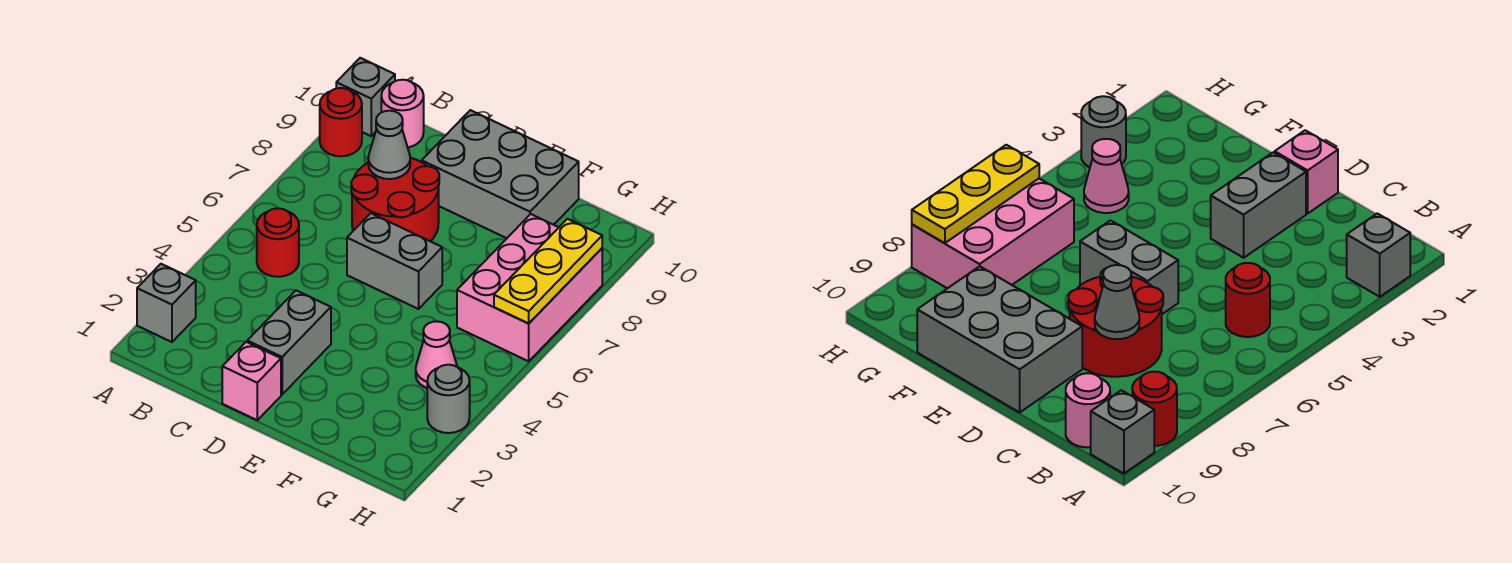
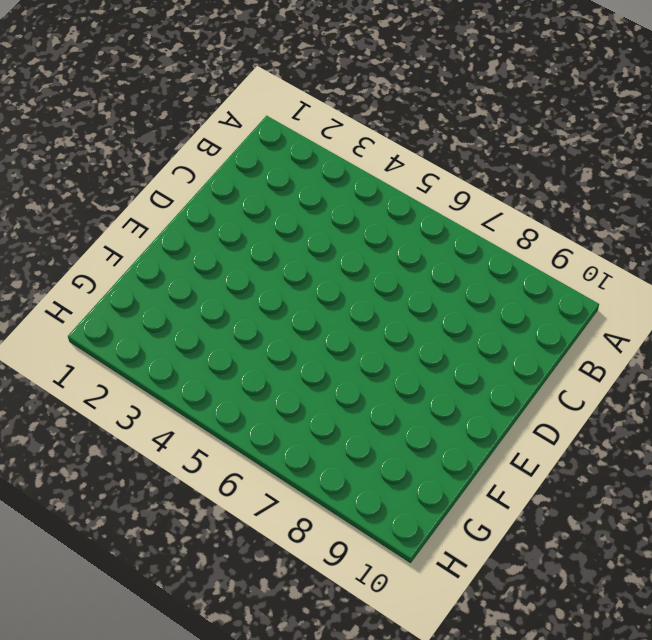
none -> grey brick A2 level 1
none -> red round brick A9 level 1
none -> grey brick A10 level 1

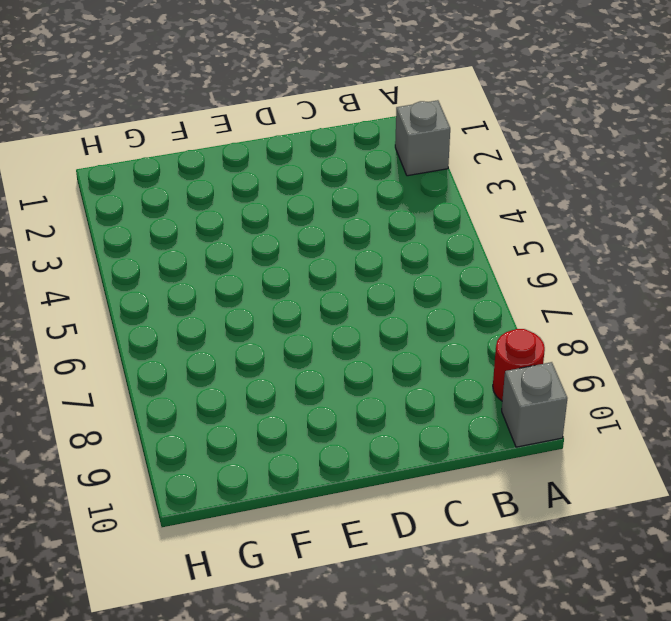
none -> red round brick B5 level 1
none -> pink round brick B10 level 1
none -> red round brick C7:D8 level 1

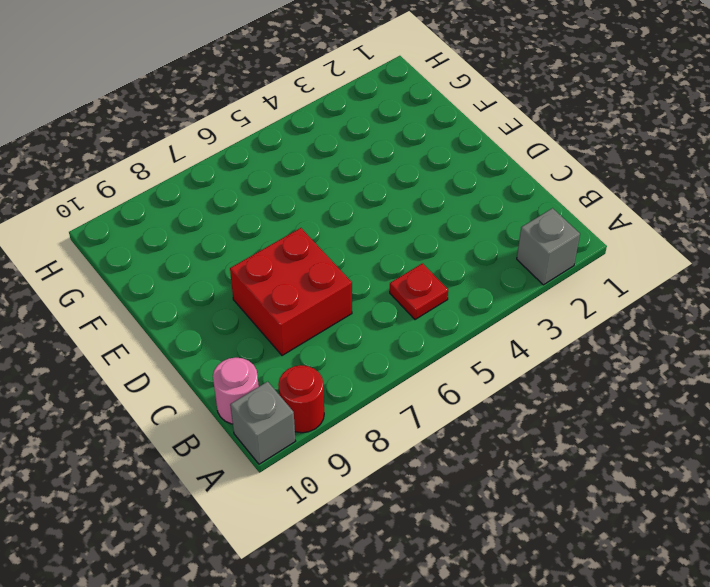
red plate B5 level 1 -> red round brick B5 level 1
red brick C7:D8 level 1 -> red round brick C7:D8 level 1
none -> pink brick D1 level 1
none -> grey brick D2:D3 level 1
none -> grey brick D6:E6 level 1

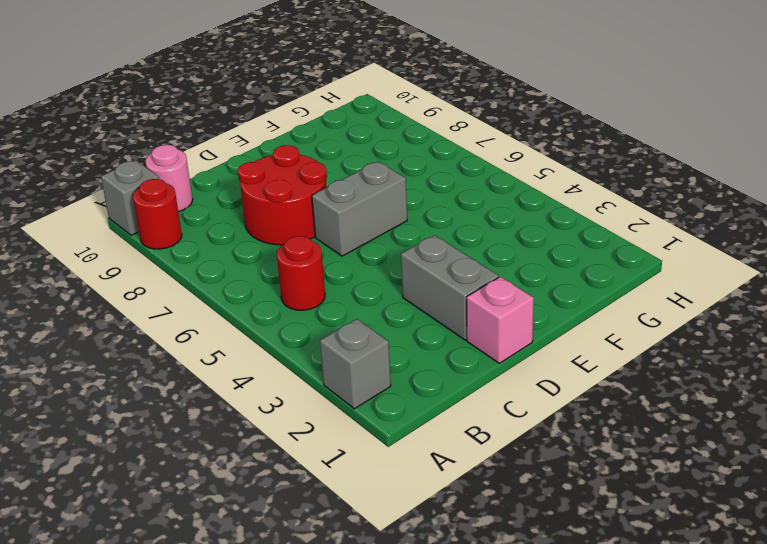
none -> grey brick D9:F10 level 1
none -> pink cone G4 level 1
none -> pink brick G6:H8 level 1

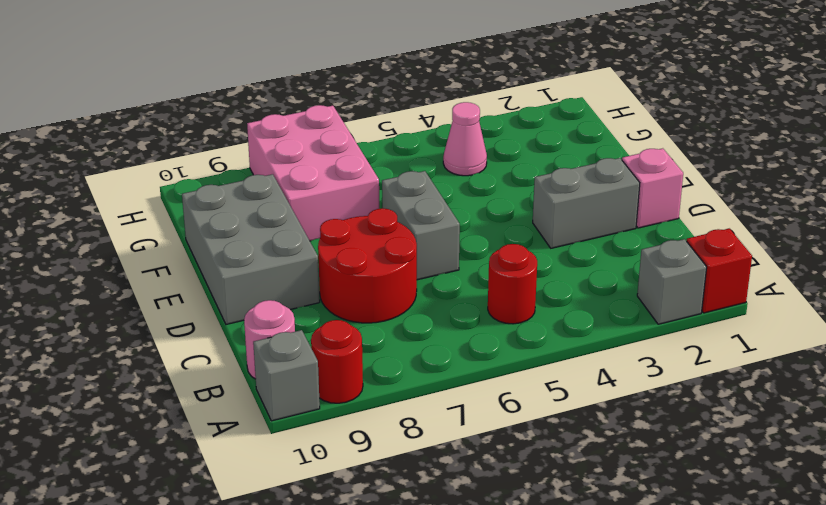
red brick A1 level 1 -> none
pink brick F7:H8 level 1 -> pink brick G6:H8 level 1
none -> grey round brick H3 level 1
none -> grey cone C8 level 2
none -> yellow plate H6:H8 level 2

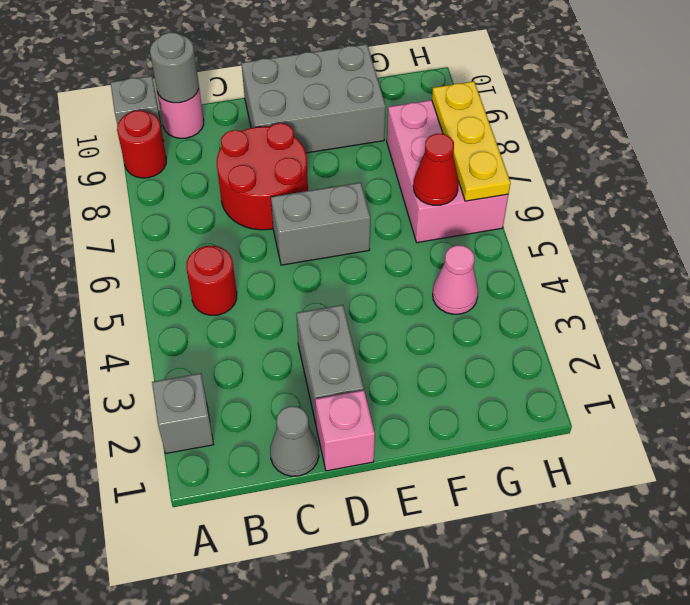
grey round brick B10 level 2 -> grey round brick H3 level 1
grey cone C1 level 1 -> grey cone C8 level 2
red cone G6 level 2 -> none

